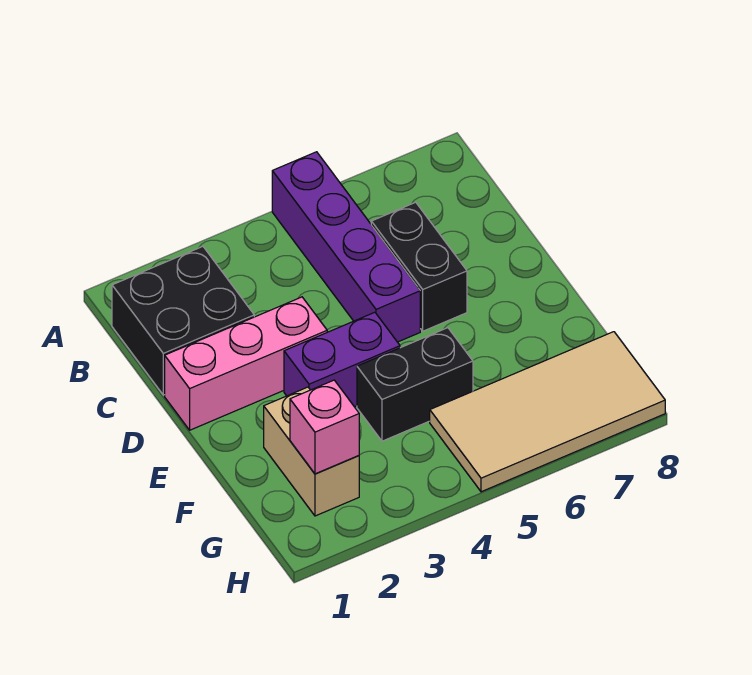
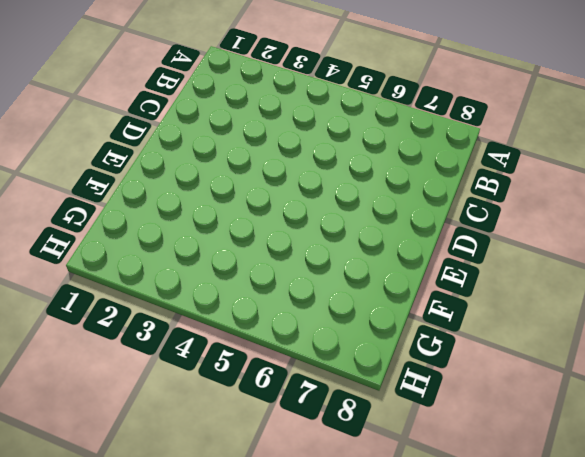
none -> purple brick A5:D5 level 1
none -> black brick B1:C2 level 1

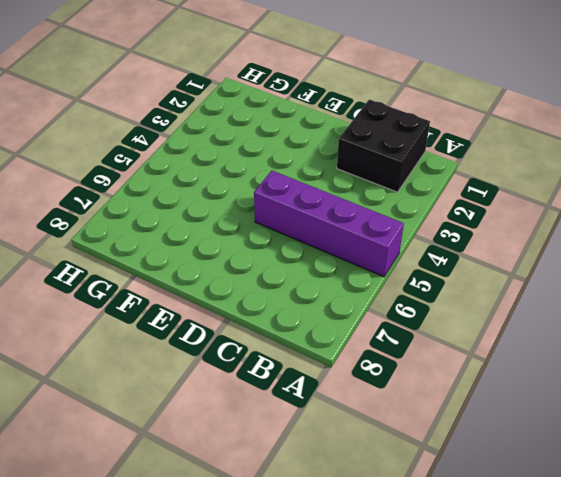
none -> black brick C6:D6 level 1
none -> pink brick D1:D3 level 1

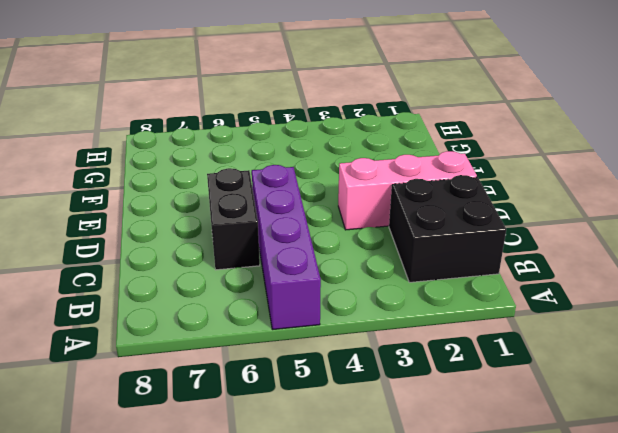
none -> purple brick E3:E4 level 1
none -> tan brick F2:G2 level 1

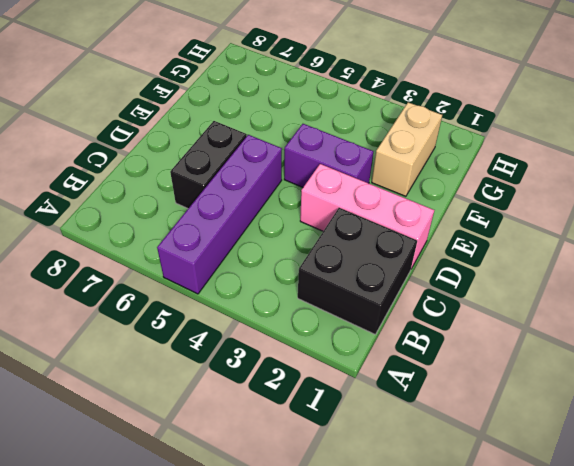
none -> black brick F4:F5 level 1
none -> tan tile G5:H8 level 1

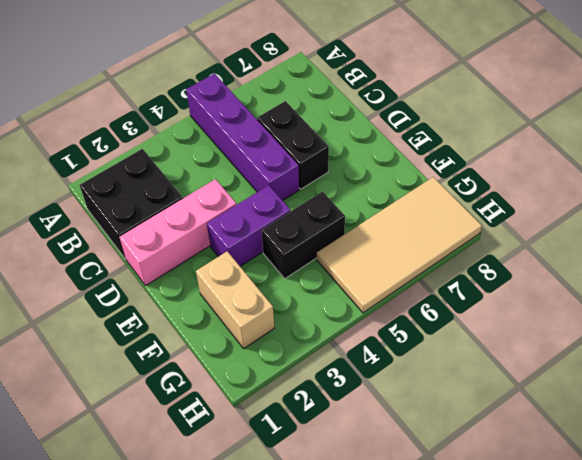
none -> pink brick G2 level 2

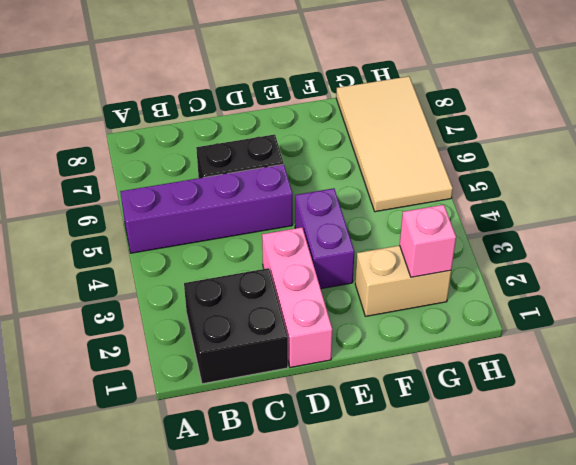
none -> black brick F4:F5 level 1

